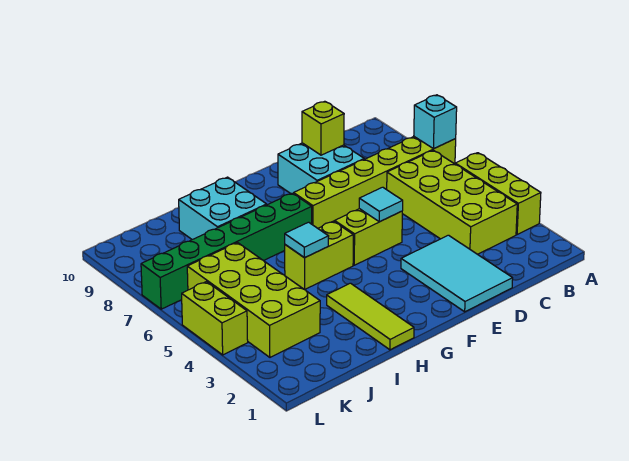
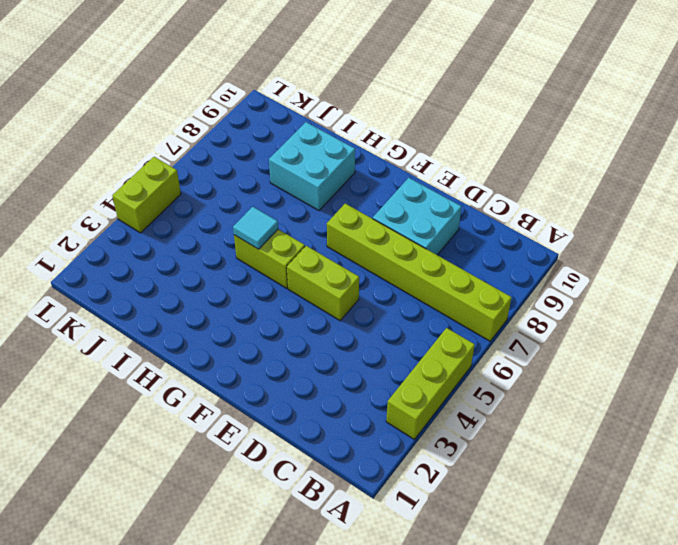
none -> lime brick B3:C6 level 1
none -> cyan tile D1:E3 level 1
none -> green brick G7:L7 level 1

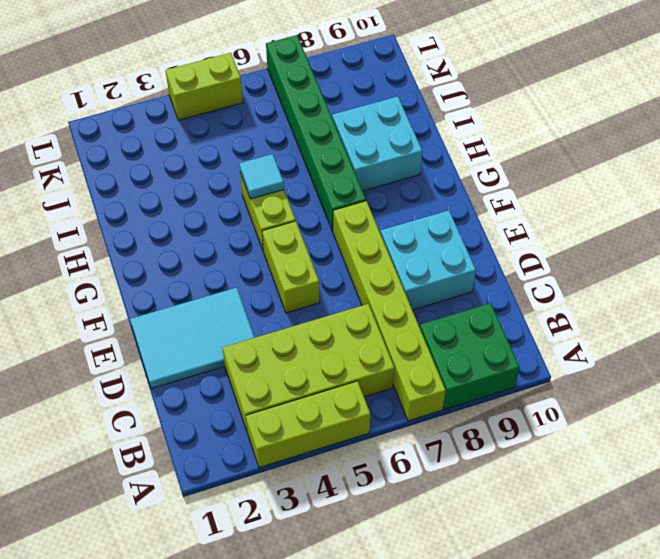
green brick A8:B9 level 1 -> none
none -> lime tile H1:H3 level 1
none -> lime brick J3:K6 level 1
none -> cyan brick A7 level 2

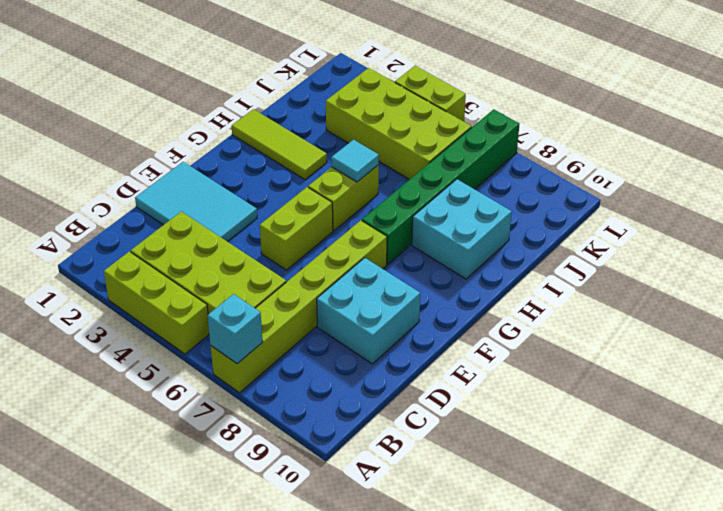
none -> lime brick D9 level 2
none -> cyan tile E5 level 2

